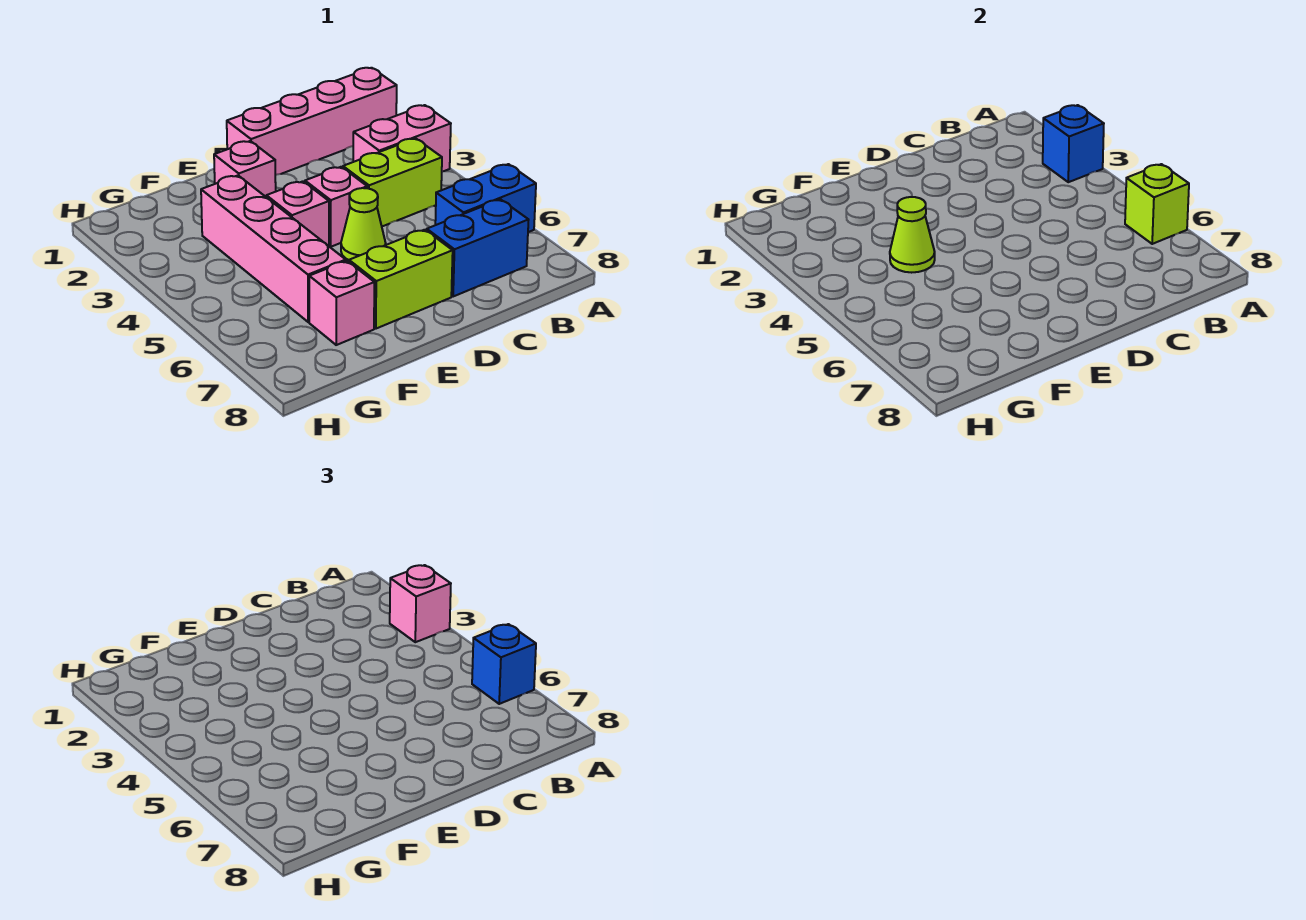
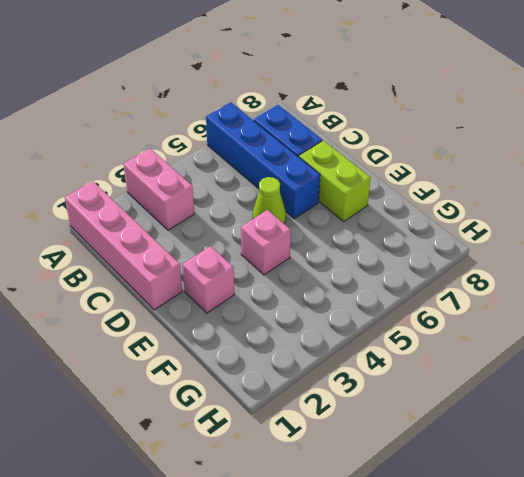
blue brick A6:D6 level 1 -> blue brick A6:B6 level 1
none -> lime brick B4:C4 level 1
none -> pink brick D4 level 1
none -> pink brick F3:F6 level 1

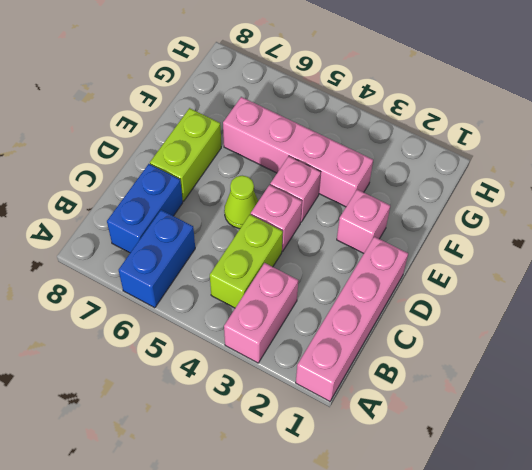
none -> pink brick F7 level 1
none -> blue brick A3 level 2
none -> lime brick A6 level 2

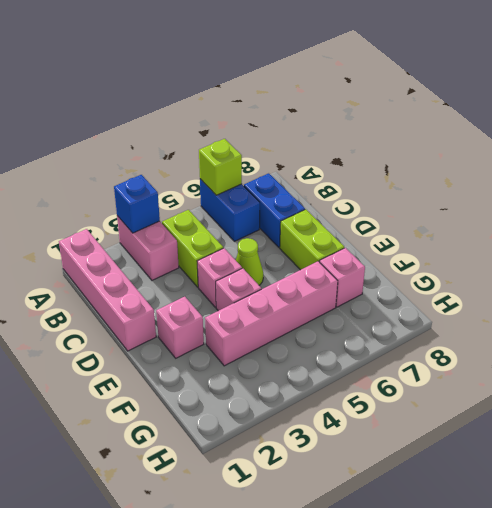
none -> lime cone F4 level 2
none -> pink brick A3 level 3
none -> blue brick A6 level 3

